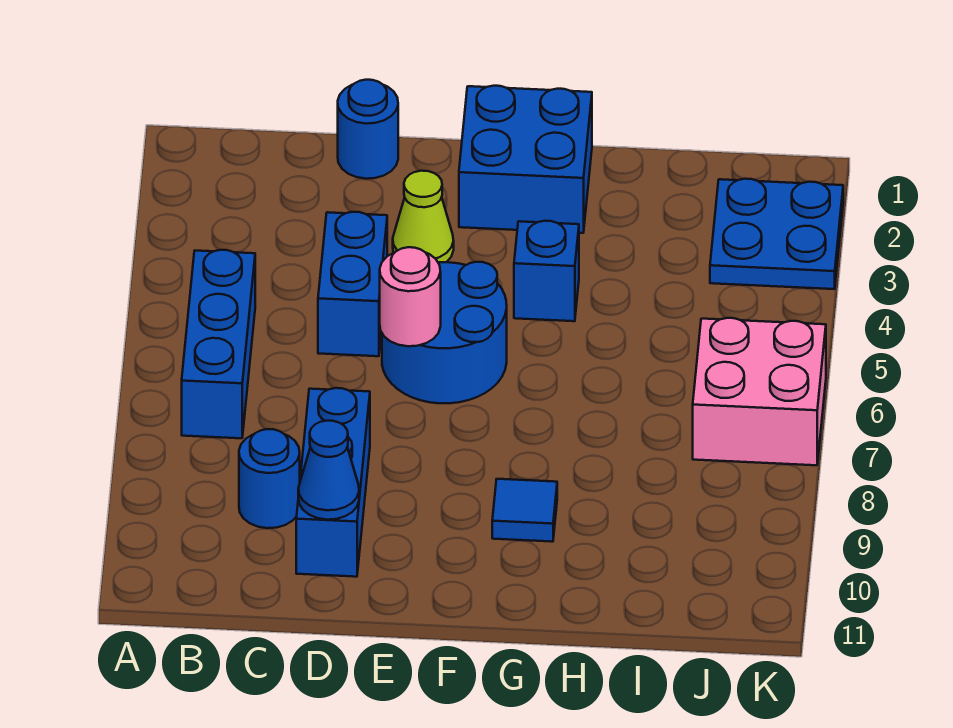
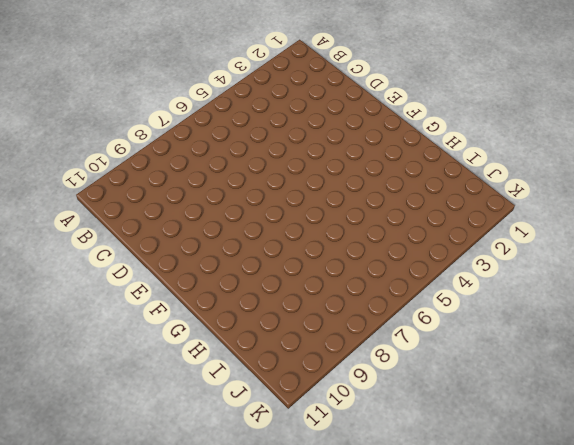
none -> blue brick B5:B7 level 1
none -> blue round brick C9 level 1
none -> blue round brick D1 level 1

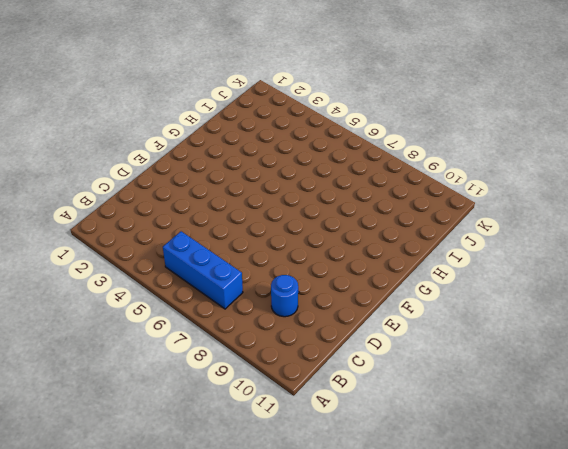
none -> blue round brick D1 level 1
none -> blue brick D4:D5 level 1
none -> blue brick D8:D10 level 1

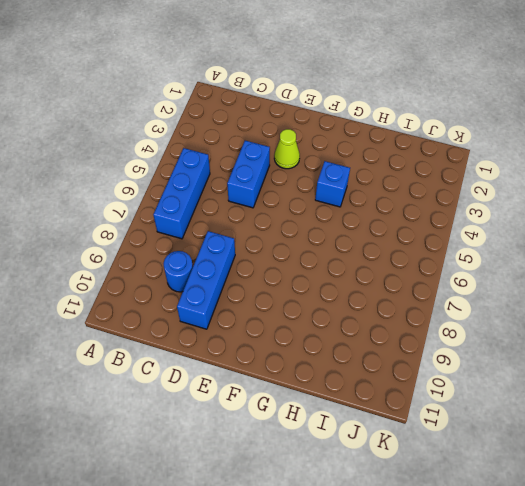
none -> blue round brick D1 level 1
none -> blue round brick E5:F6 level 1
none -> blue brick F1:G2 level 1

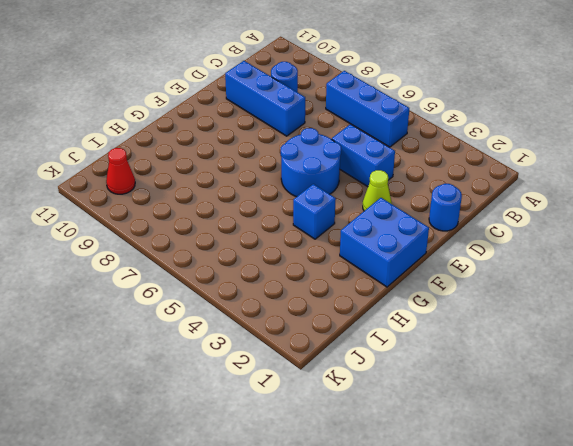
red cone J10 level 1 -> none
none -> blue tile G9 level 1
none -> blue plate J2:K3 level 1
none -> pink brick J6:K7 level 1

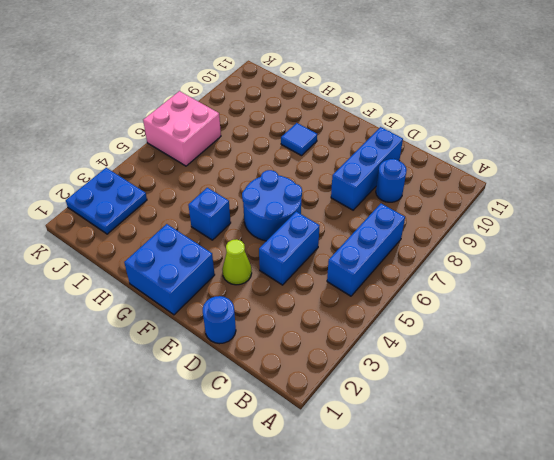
none -> blue cone D10 level 2
none -> pink round brick E6 level 2

